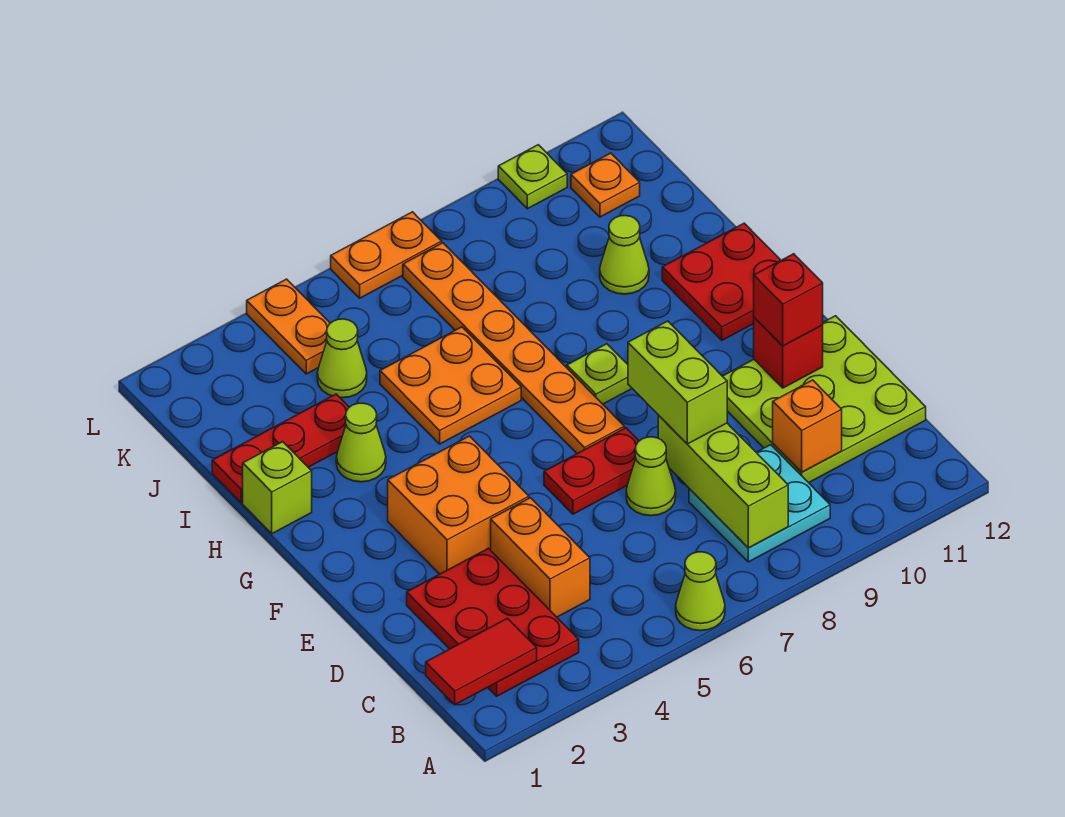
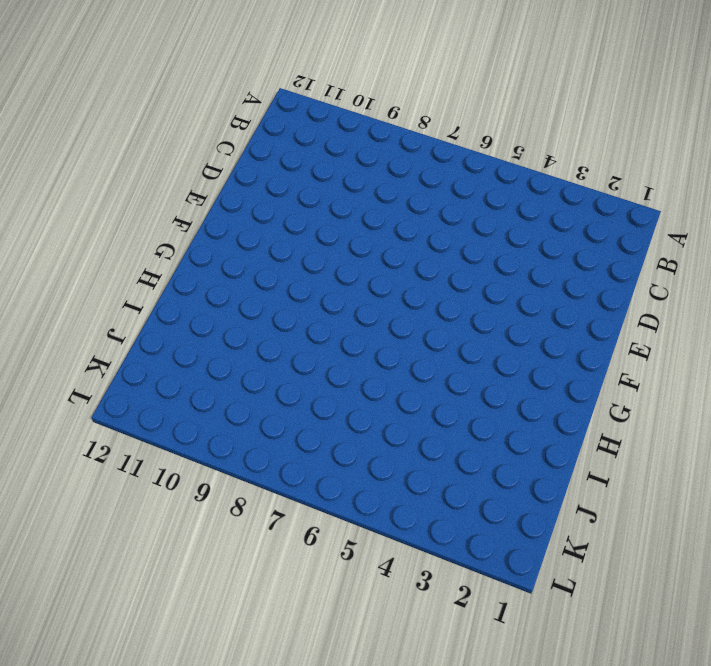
none -> lime cone A6 level 1
none -> red plate B2:D3 level 1
none -> cyan plate B8:C9 level 1

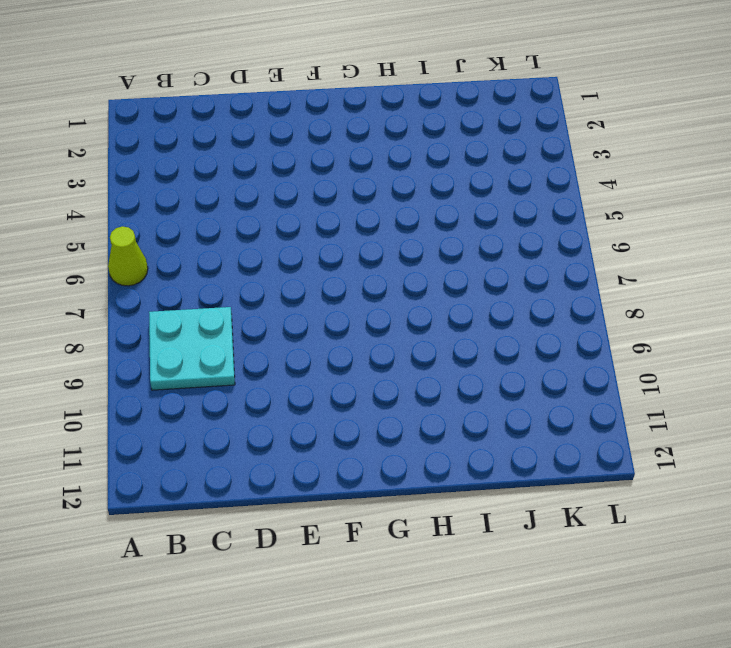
none -> red plate B2:D3 level 1
none -> orange brick C4:D4 level 1
none -> lime plate C10:E12 level 1

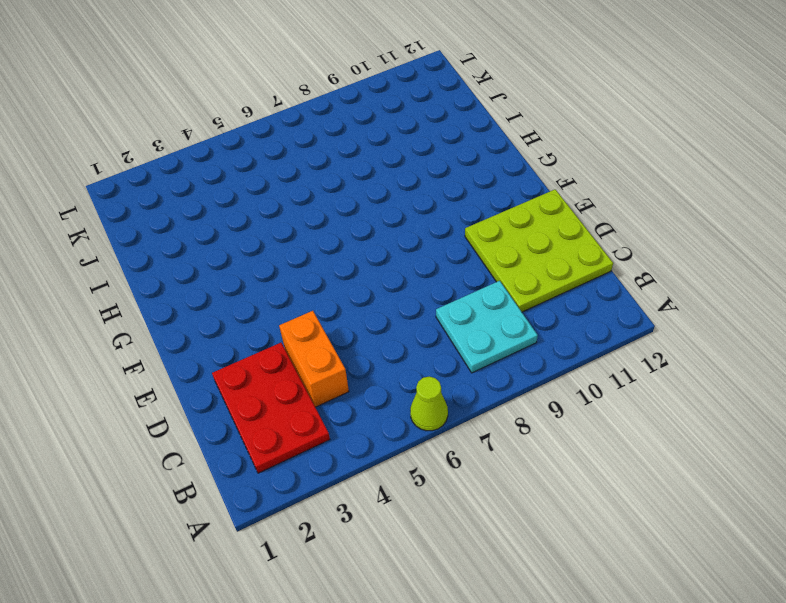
none -> lime cone D7 level 1
none -> orange brick E3:F4 level 1
none -> red plate E6:E7 level 1

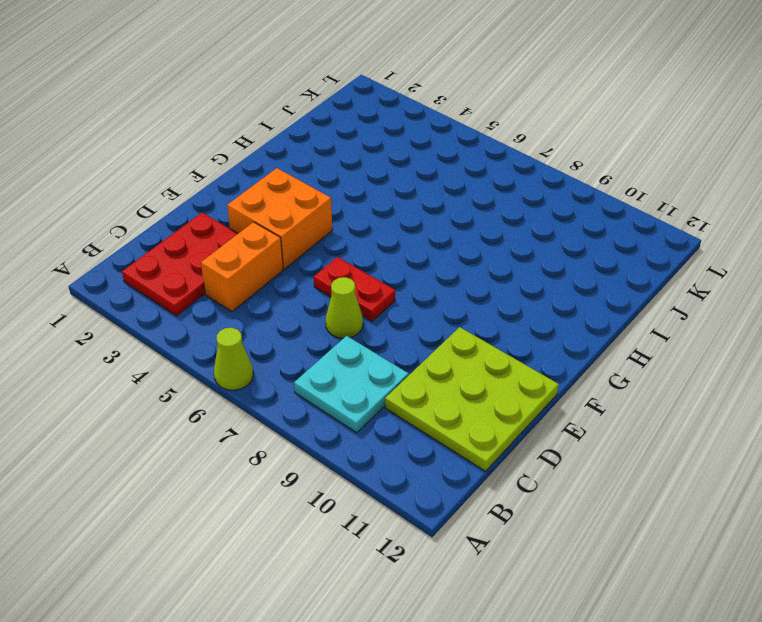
none -> orange plate F7:K7 level 1
none -> lime plate G8 level 1
none -> red plate G11:H12 level 1

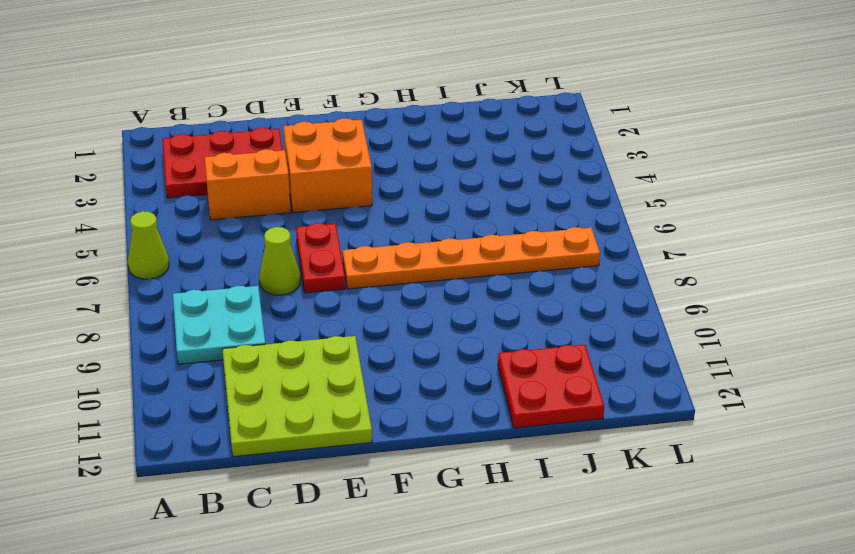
red plate I11:J12 level 1 -> red plate G11:H12 level 1
none -> lime plate G8 level 1
none -> lime brick H1 level 1
none -> lime cone H3 level 1

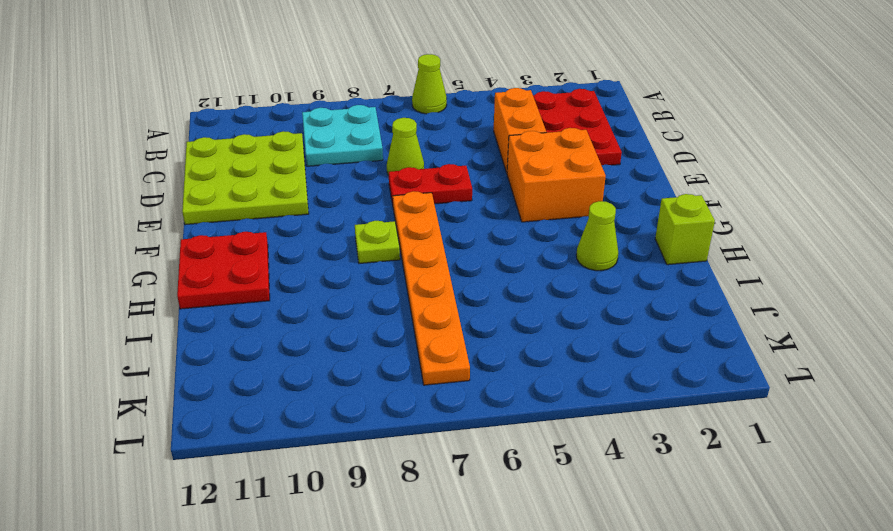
none -> orange plate H5:I6 level 1
none -> red plate I1:I3 level 1
none -> lime cone I10 level 1

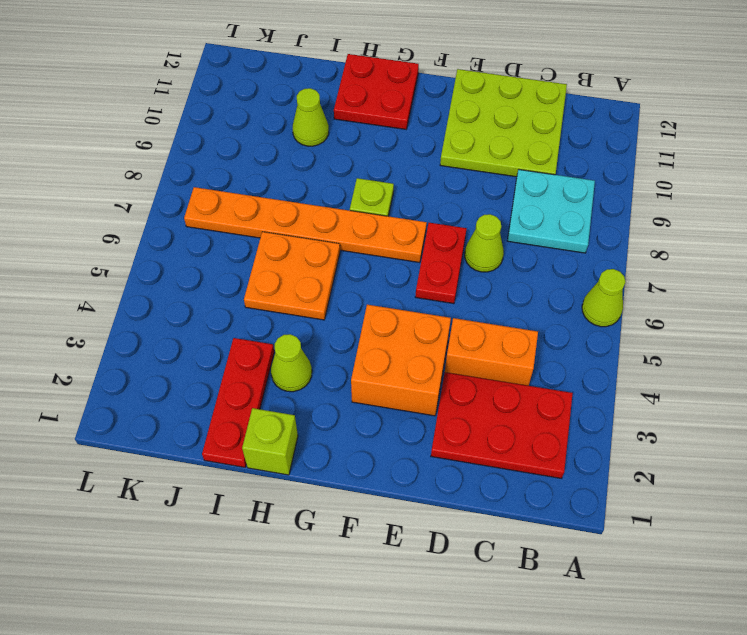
none -> lime cone J4 level 1
none -> orange plate K4:L4 level 1
none -> orange plate K11 level 1

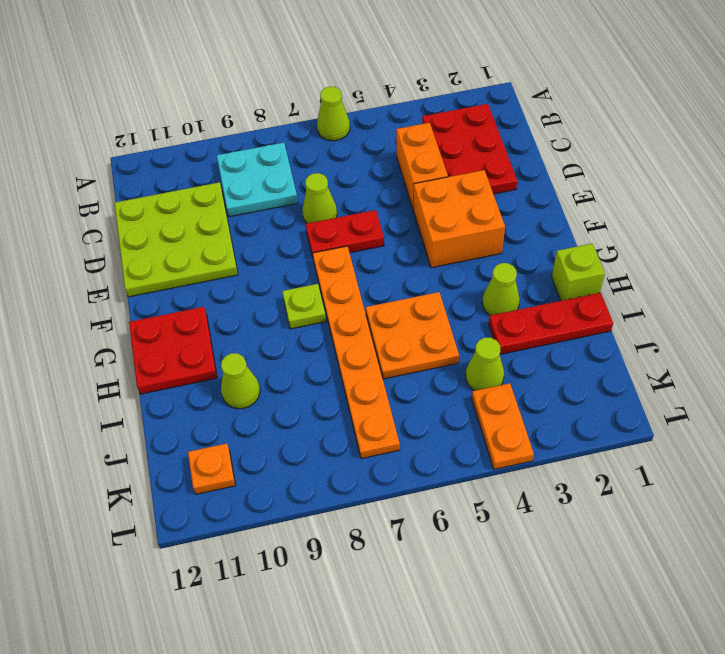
none -> orange plate L6:L7 level 1
none -> lime plate L10 level 1
none -> red tile B1:B2 level 2

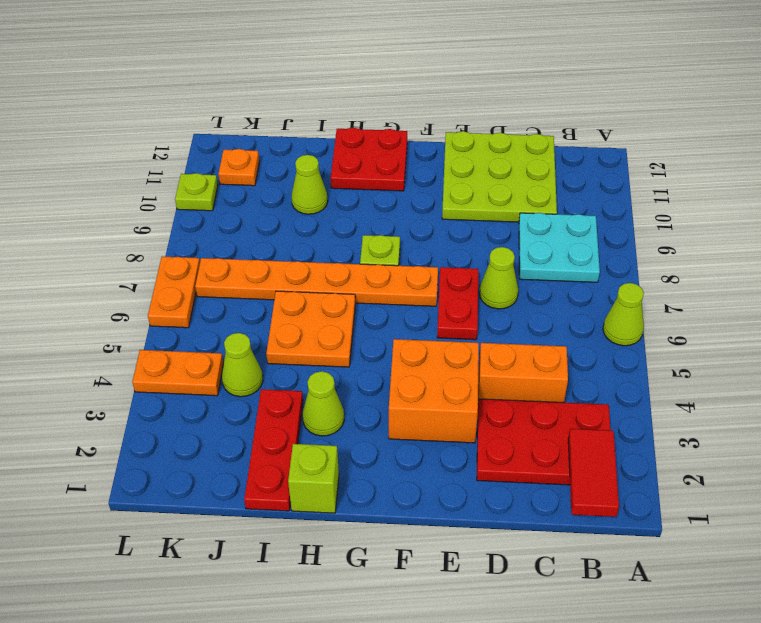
none -> lime brick B8:D8 level 2
none -> orange brick C10 level 2
none -> red brick E11 level 2

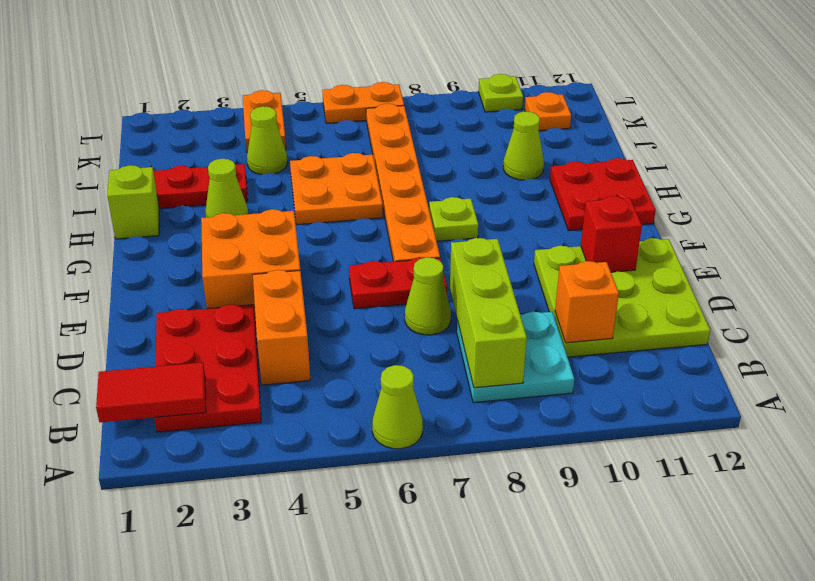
none -> lime brick D8:E8 level 3
none -> red brick E11 level 3

